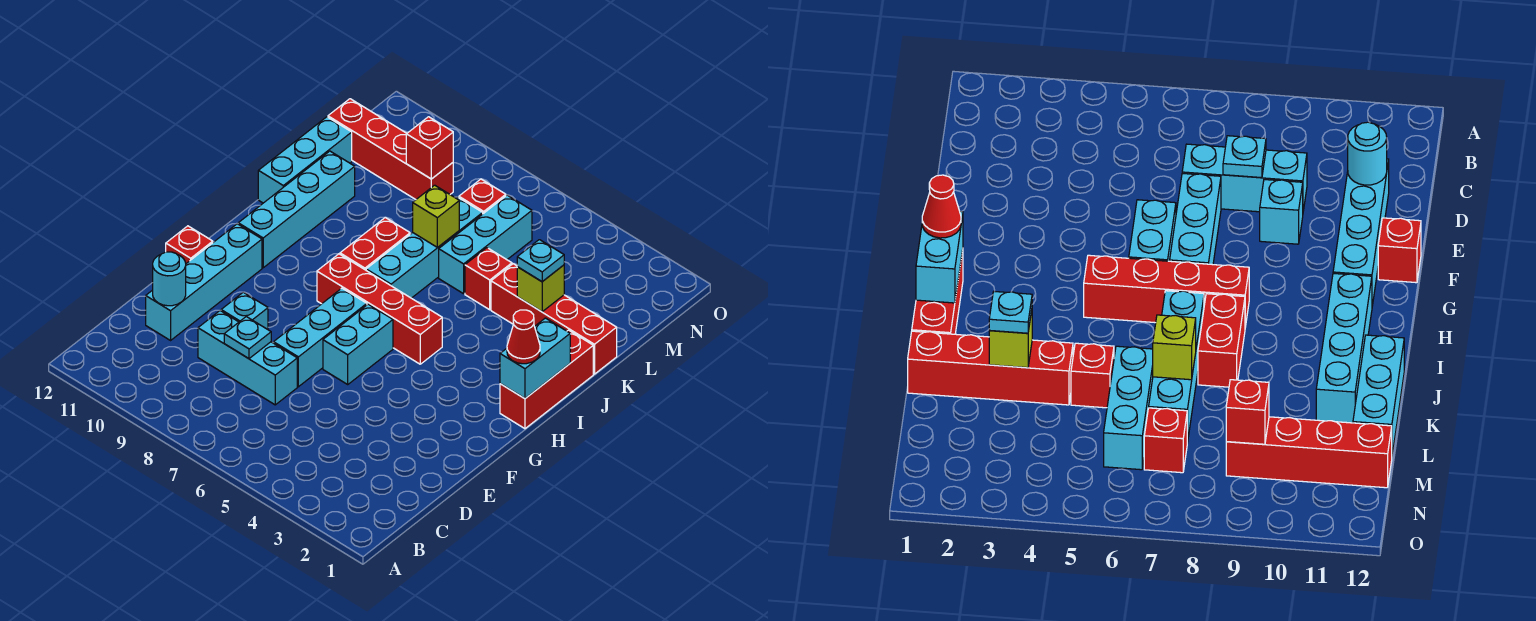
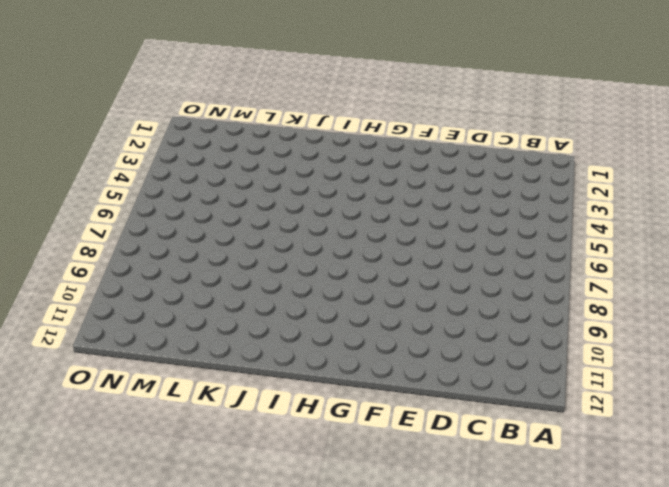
none -> cyan brick D7:D9 level 1
none -> cyan brick D11:G11 level 1
none -> cyan brick E7:G7 level 1

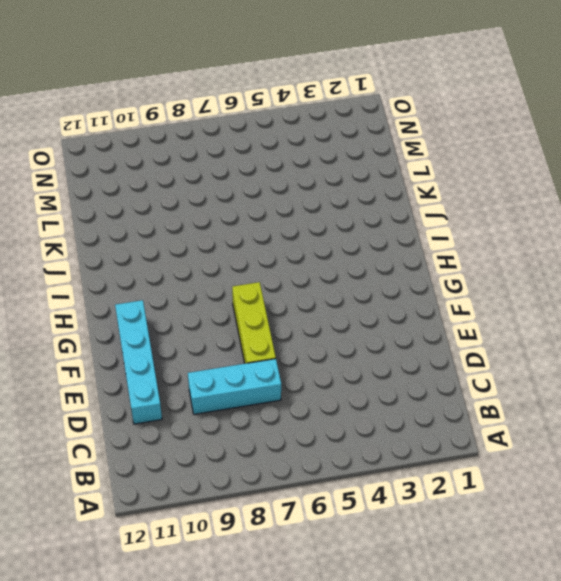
lime brick E7:G7 level 1 -> cyan brick E7:G7 level 1
none -> cyan brick E9 level 1
none -> cyan brick F6:G6 level 1
none -> red brick F12 level 1

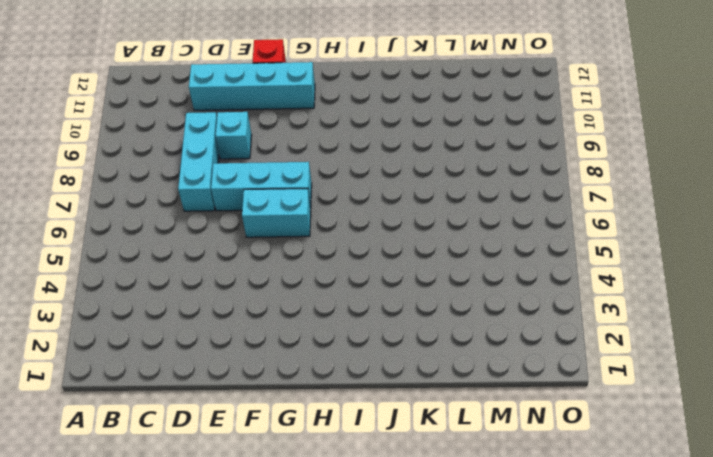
none -> red brick H1:J1 level 1
none -> red brick H5:H8 level 1
none -> cyan brick H11:K11 level 1

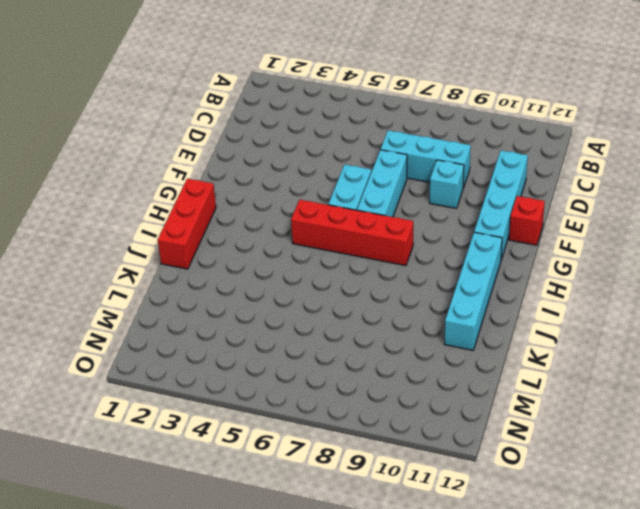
none -> cyan brick I7:L7 level 1
none -> red brick I8:J8 level 1
none -> cyan brick J12:L12 level 1

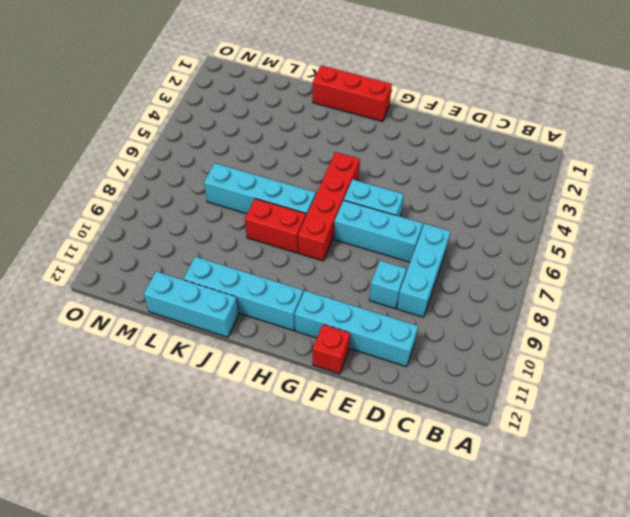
none -> red brick K1:K4 level 1
none -> red brick K5 level 1
none -> cyan brick K6:M6 level 1

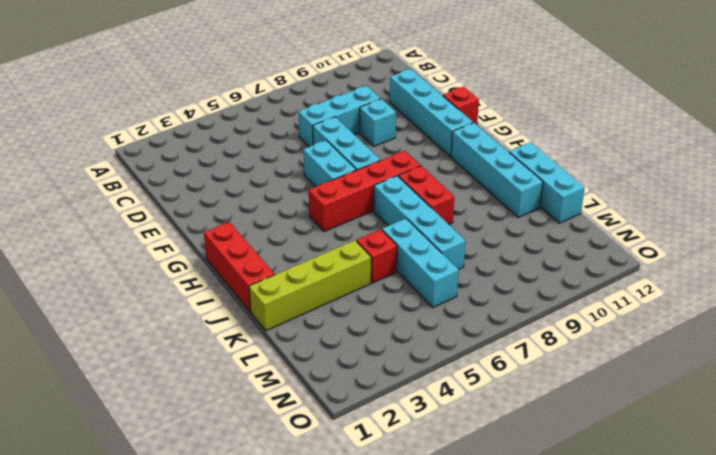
lime brick K1:K4 level 1 -> red brick K1:K4 level 1
none -> red brick M7 level 1
none -> red brick M9:M12 level 1
none -> cyan plate D8 level 2

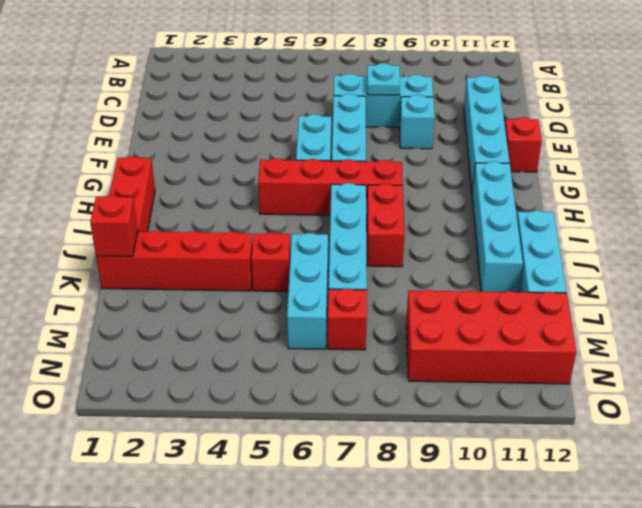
red brick K1 level 2 -> red brick M9 level 2
red brick M9:N12 level 1 -> red brick M9:M12 level 1
none -> cyan round brick D11 level 2
none -> cyan brick H1:I1 level 2
none -> lime brick K3 level 2

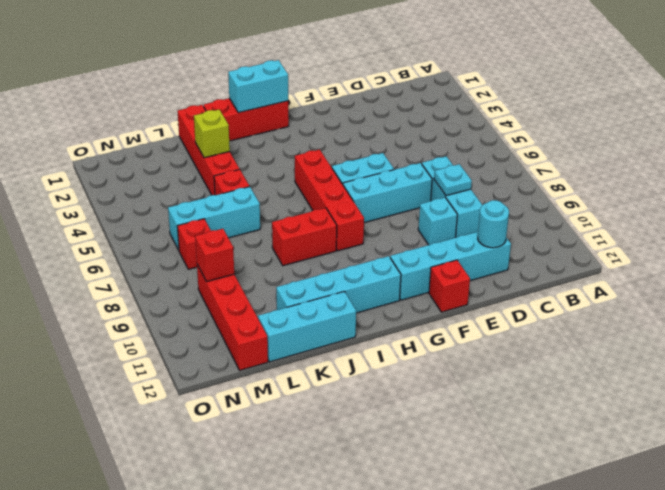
none -> cyan brick I7:L7 level 1
none -> lime brick K7 level 2
none -> red cone H1 level 3

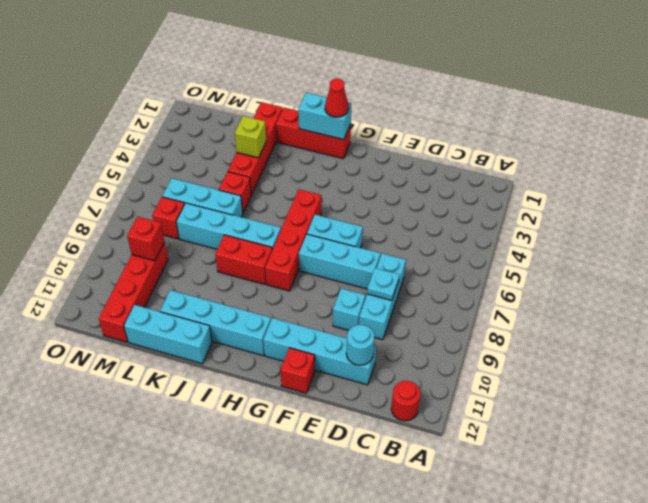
red round brick B12 level 1 -> none
none -> lime brick K7 level 2
none -> cyan plate K3 level 3

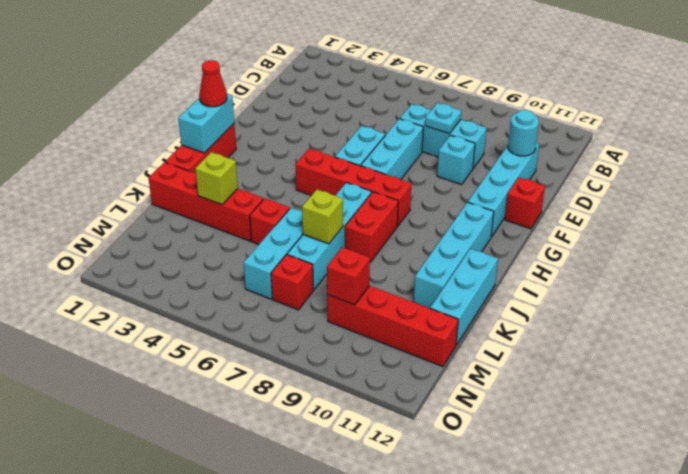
none -> cyan plate K3 level 3

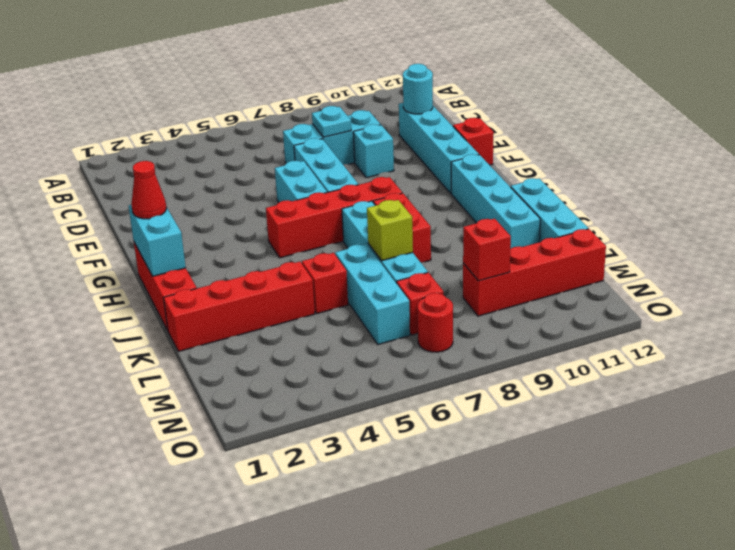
red round brick N7 level 1 -> none
none -> lime brick K3 level 2
none -> cyan plate K3 level 3

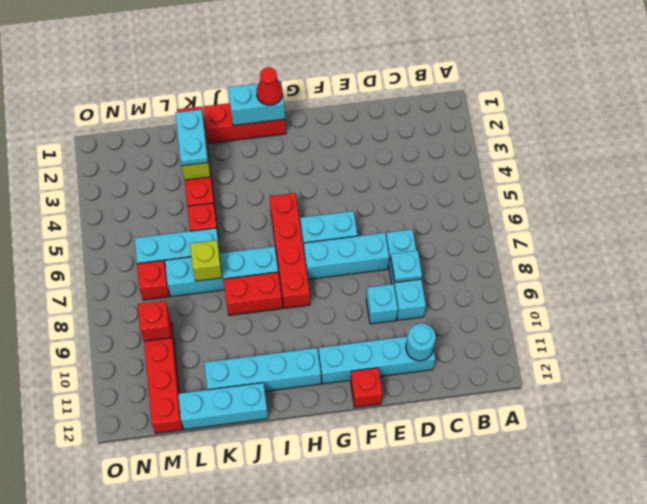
cyan plate K2:K3 level 3 -> cyan plate K3 level 3

